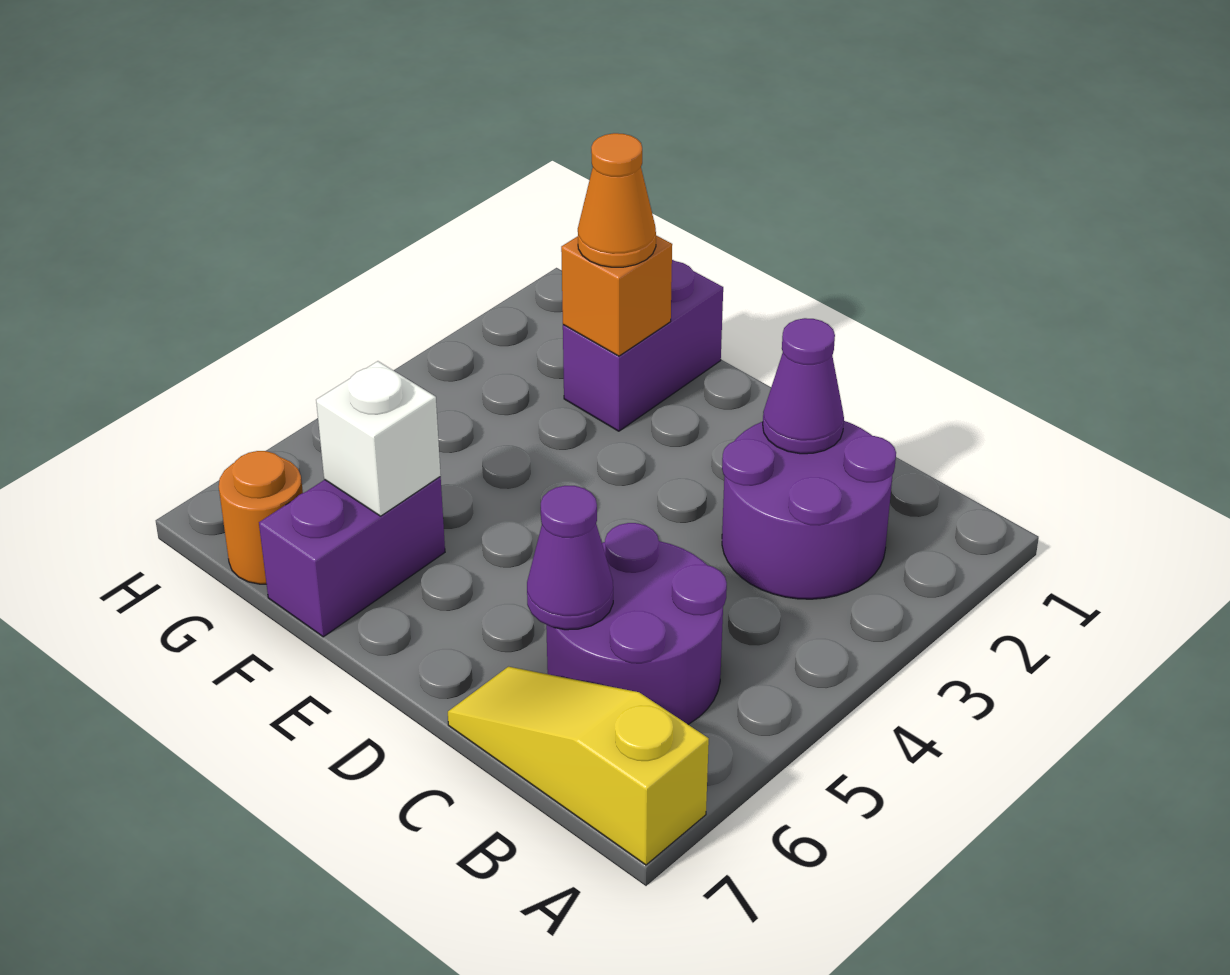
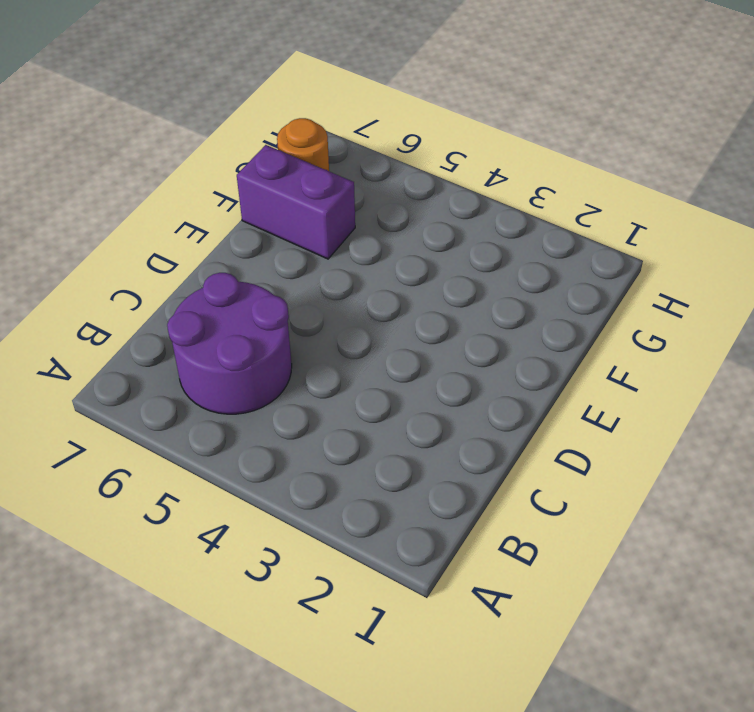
none -> yellow slope A7:C7 level 1 top A
none -> purple round brick B2:C3 level 1

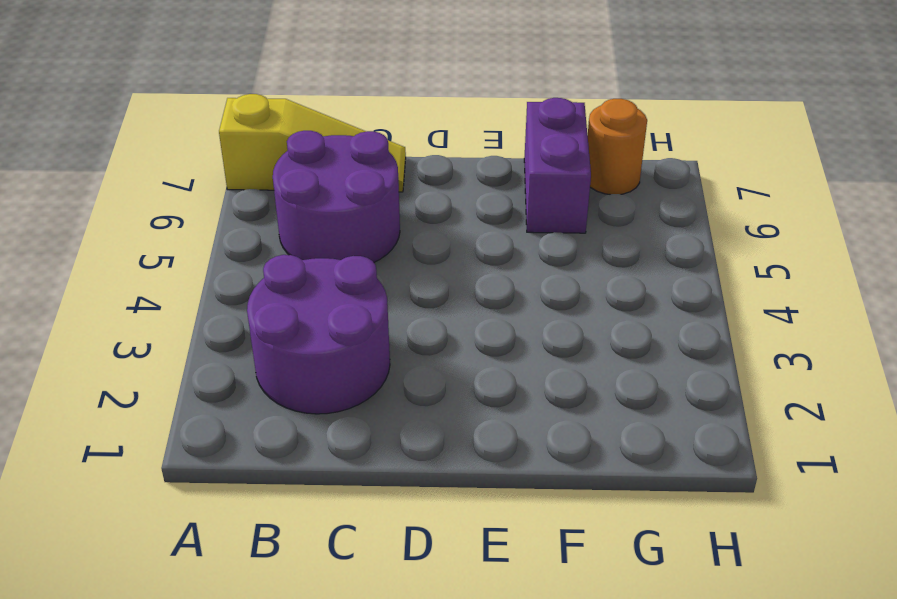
none -> purple brick F1:F2 level 1
none -> purple cone C2 level 2

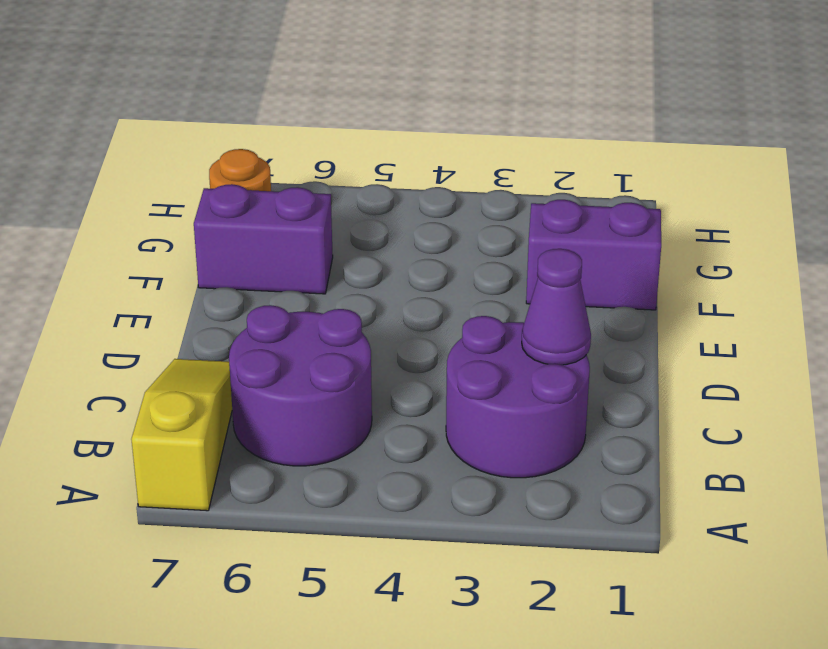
none -> purple cone C6 level 2
none -> orange brick F2 level 2

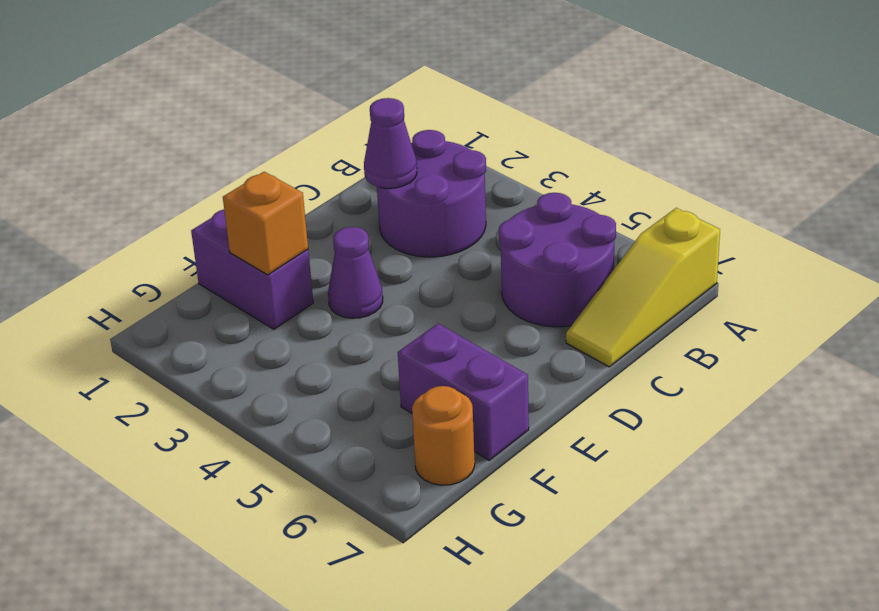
purple cone E3 level 1 -> purple cone C6 level 2
none -> white brick F6 level 2
none -> orange cone F2 level 3

